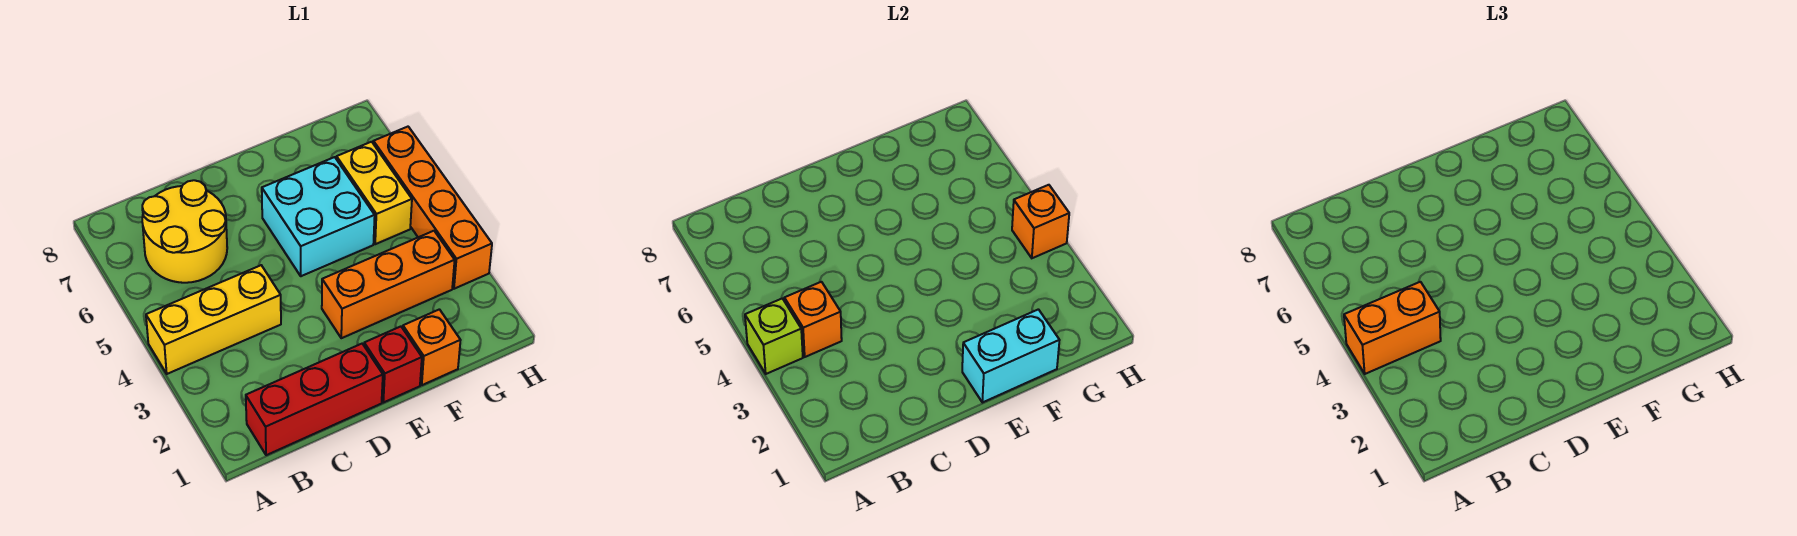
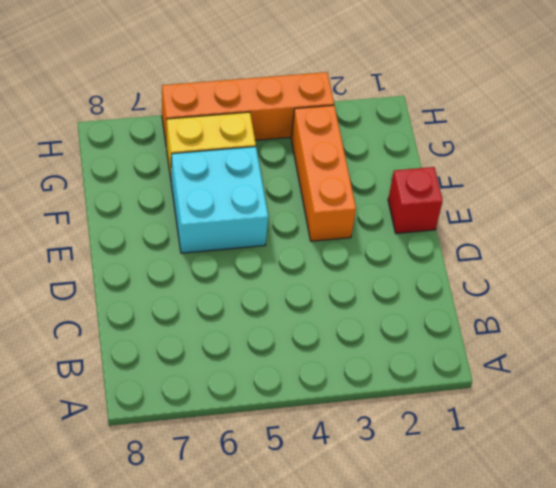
none -> yellow brick A4:C4 level 1
none -> red brick B1:D1 level 1
none -> yellow round brick B6:C7 level 1

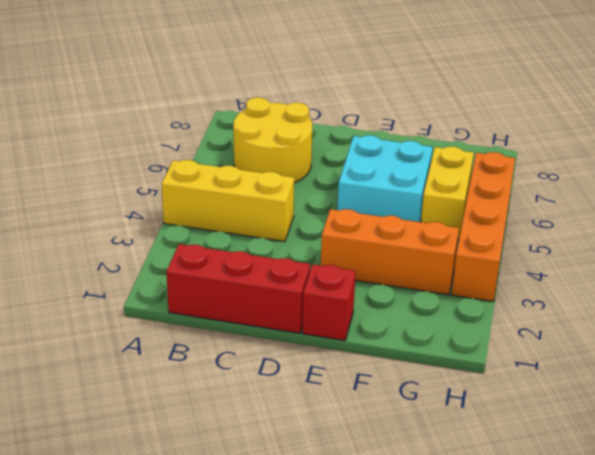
none -> orange brick F1 level 1
none -> lime brick A4 level 2
none -> orange brick B4 level 2

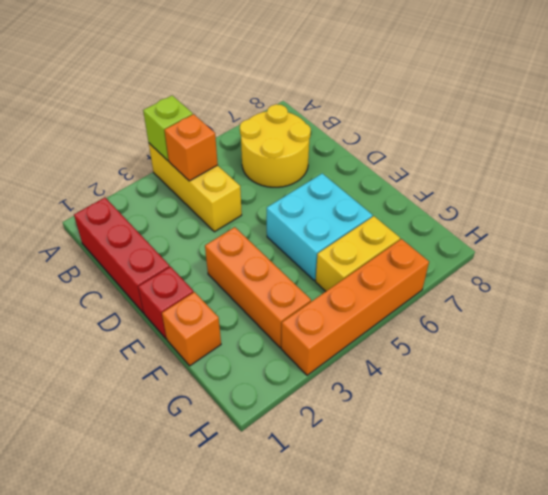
none -> cyan brick E1:F1 level 2
none -> orange brick H4 level 2
none -> orange brick A4:B4 level 3

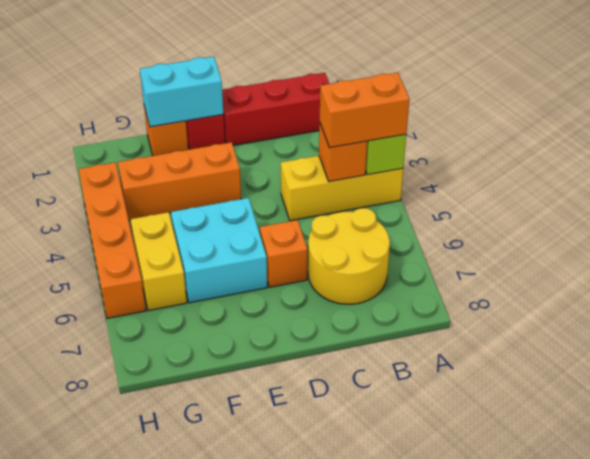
orange brick D6 level 1 -> orange brick H4 level 2

